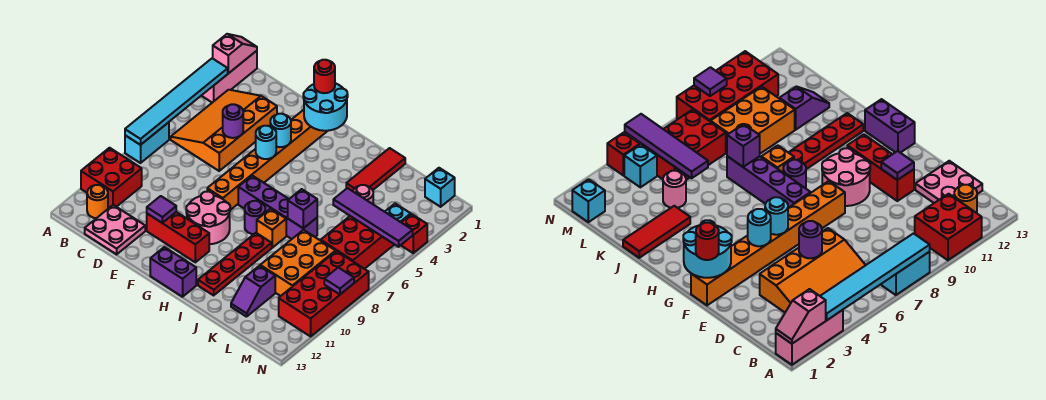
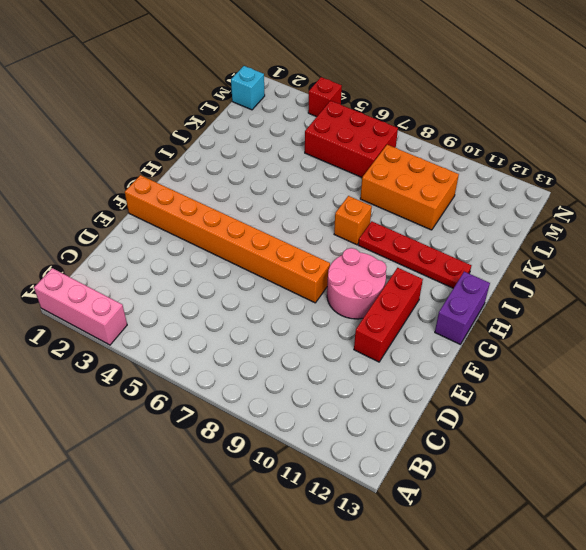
none -> cyan brick A7:A8 level 1
none -> red brick A10:B11 level 1
none -> orange slope B3:D6 level 1 top D
none -> orange round brick B12 level 1

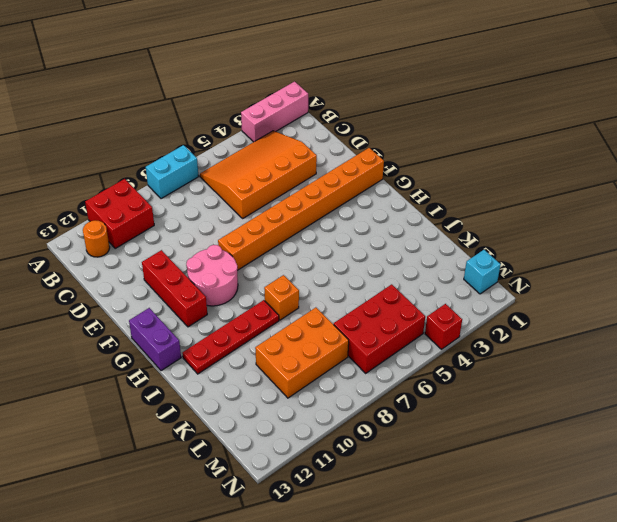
none -> pink plate C12:D13 level 1
none -> purple brick G7:J7 level 1
none -> purple round brick H8 level 1
none -> red tile J1:J3 level 1

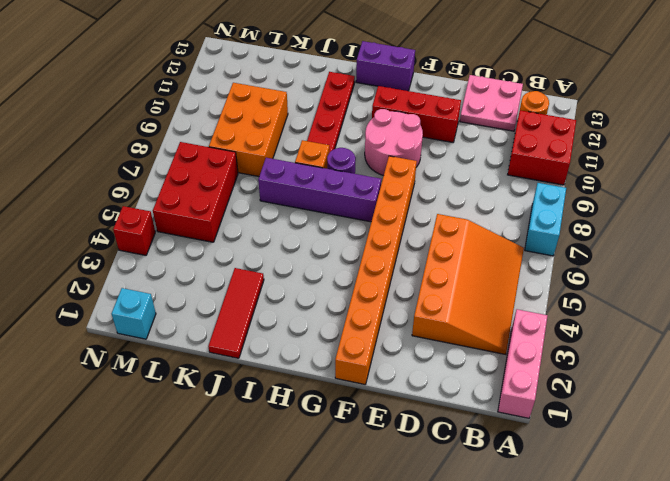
none -> pink round brick K4 level 1
none -> purple slope K11:K12 level 1 top 11
none -> cyan brick M4 level 1
none -> red brick M8:N11 level 1

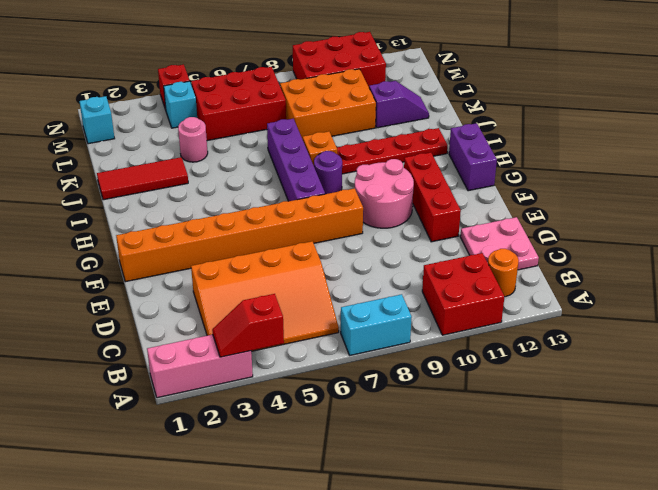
red slope A3:A4 level 2 top 4 -> cyan tile A3:A8 level 2
red brick M9:N11 level 1 -> red brick M8:N11 level 1
none -> pink slope A1:A2 level 2 top 2
none -> purple round brick D5 level 2
none -> purple tile E11 level 2
none -> cyan round brick F1:G2 level 2

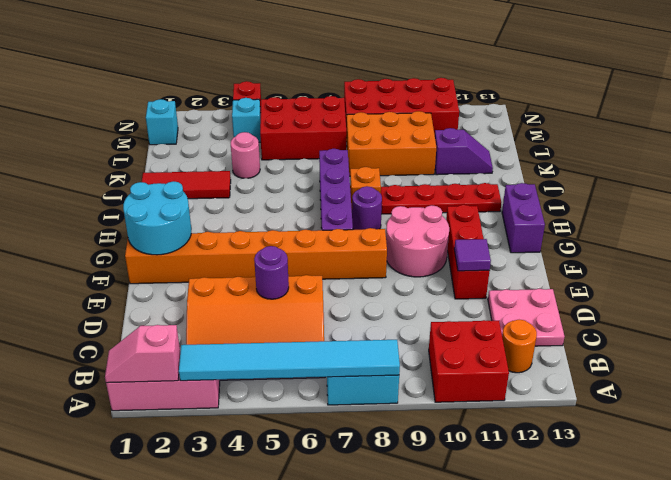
none -> cyan round brick F4 level 2
none -> cyan round brick F5 level 2
none -> purple brick J7 level 2
none -> purple tile K5:N5 level 2

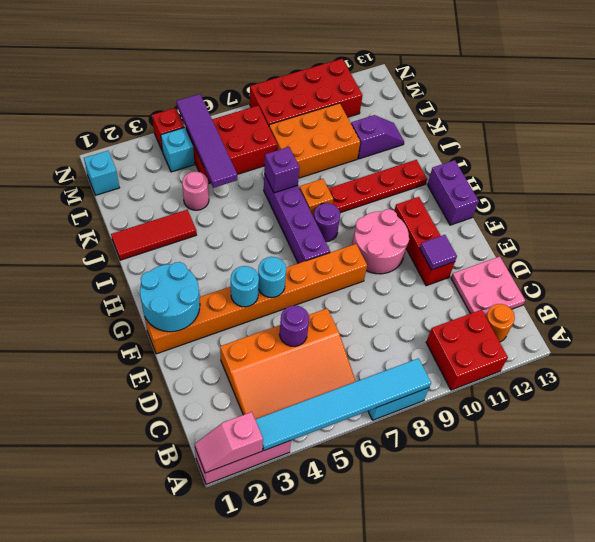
none -> purple tile N9 level 2
none -> red round brick F1 level 3

